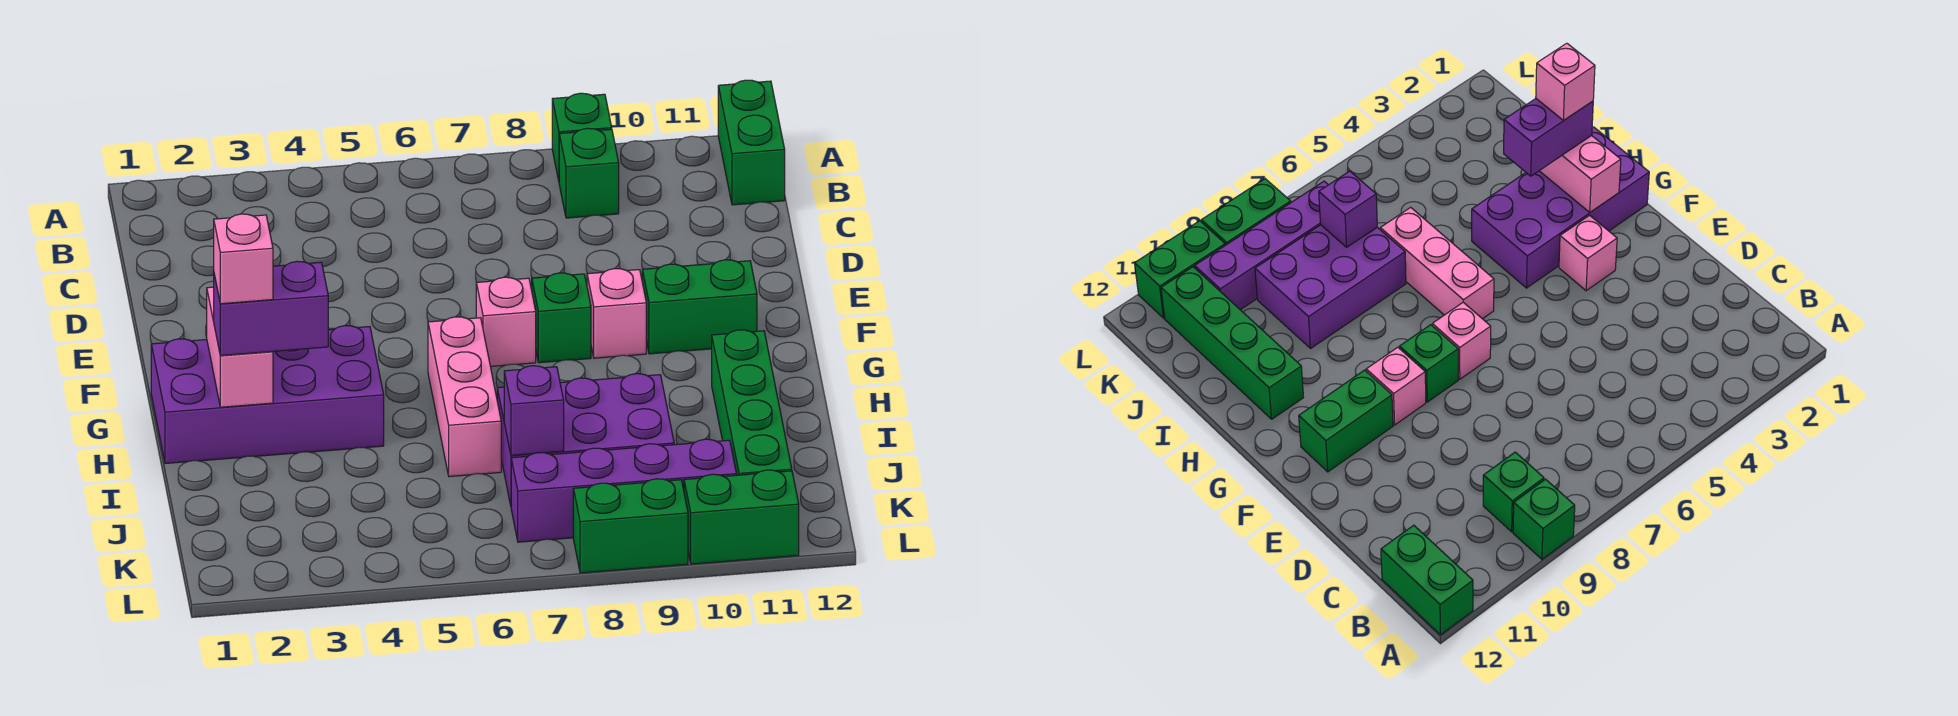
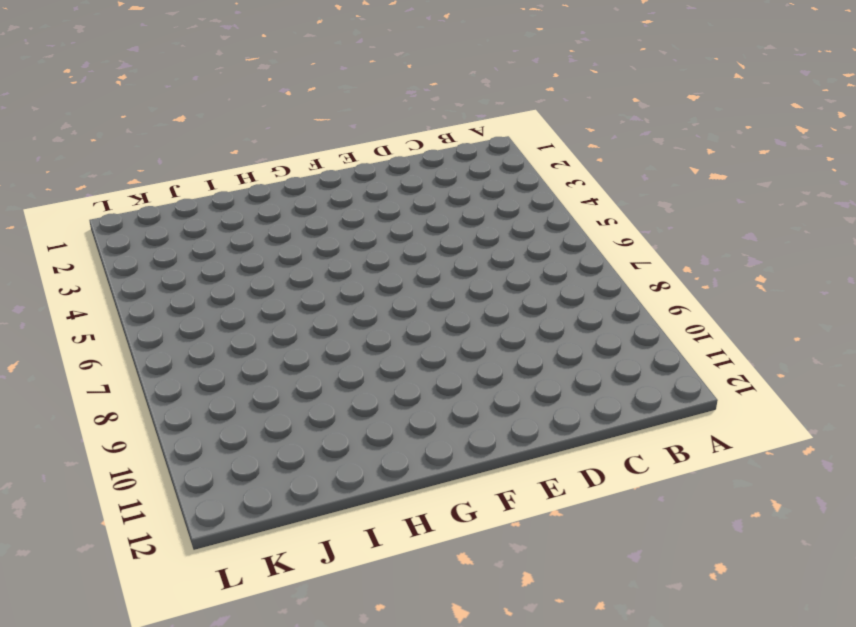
none -> green brick A9 level 1
none -> green brick A12:B12 level 1
none -> green brick B9 level 1

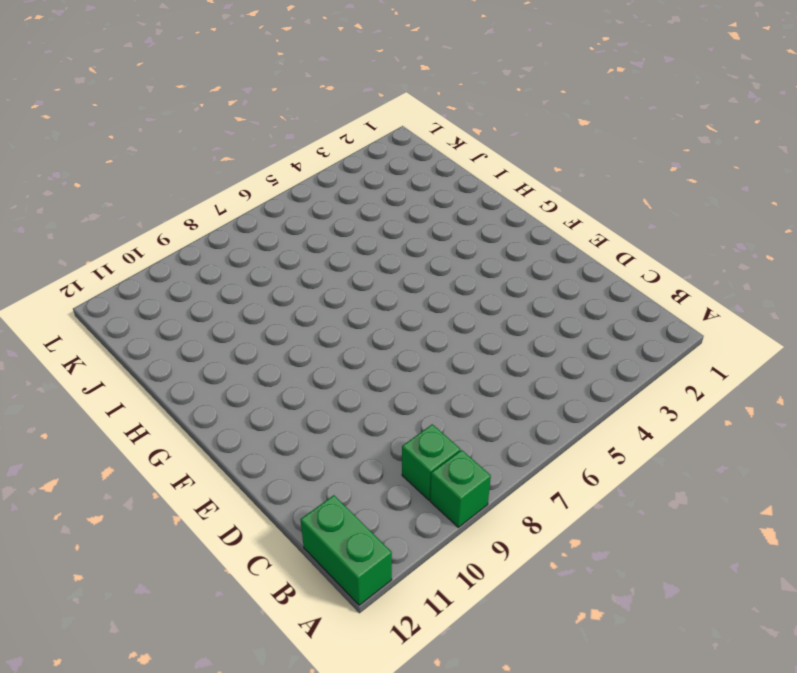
none -> pink brick F3 level 1
none -> pink brick F7 level 1
none -> green brick F8 level 1

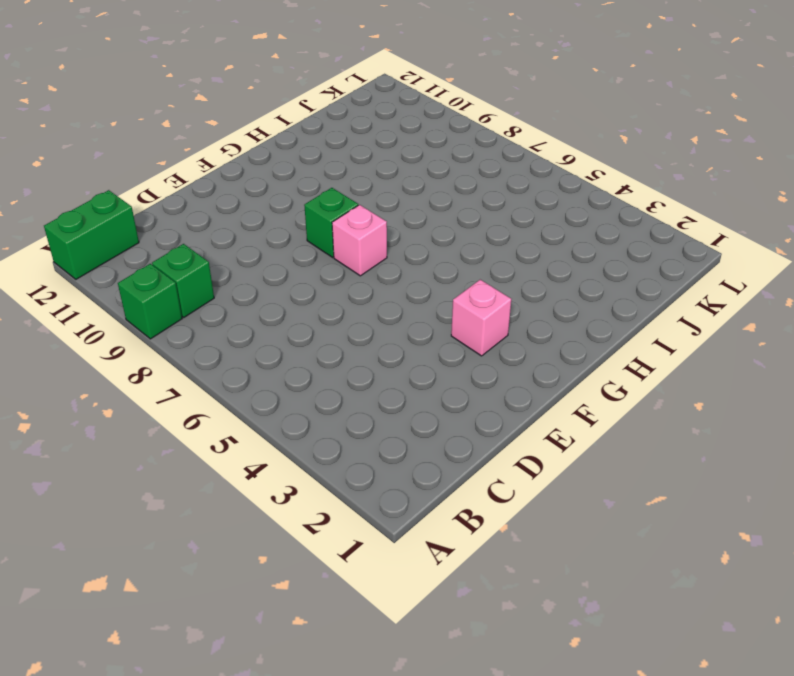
none -> pink brick F9 level 1
none -> green brick F10:F11 level 1
none -> purple brick G1:H4 level 1

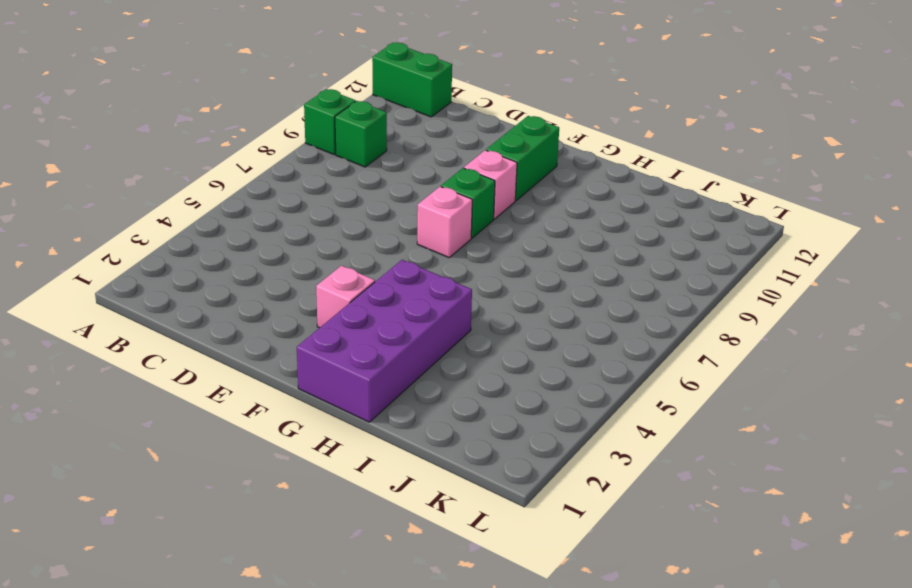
none -> pink brick G6:I6 level 1
none -> green brick H11:K11 level 1
none -> purple brick I7:J9 level 1

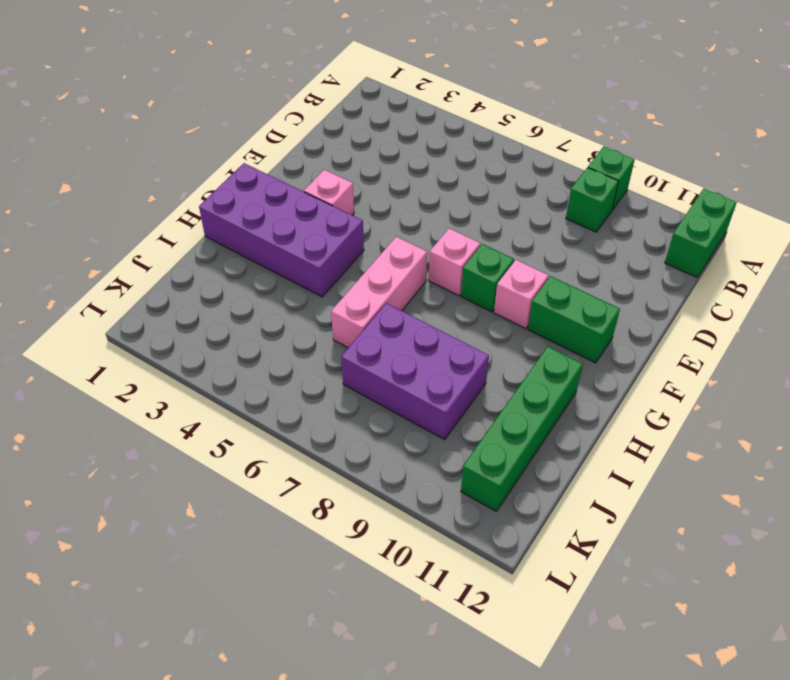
none -> purple brick K7:K10 level 1
none -> green brick L8:L9 level 1
none -> green brick L10:L11 level 1

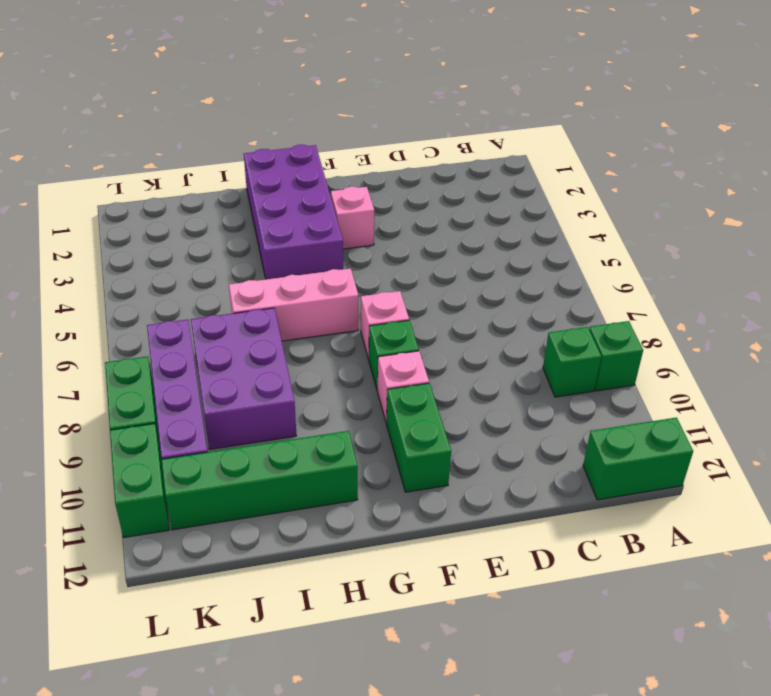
none -> pink brick G2:H2 level 2
none -> purple brick J7 level 2
none -> purple brick H2:H3 level 3

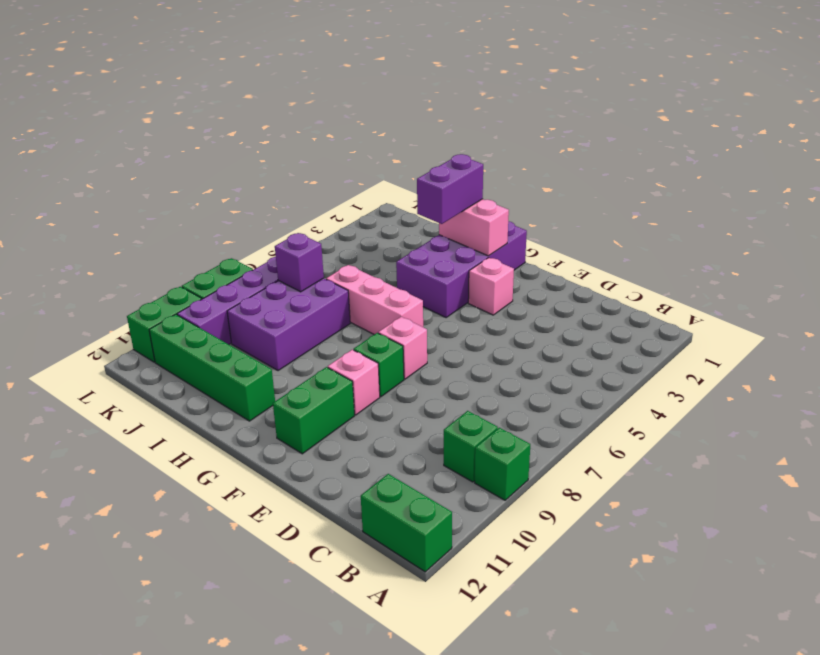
none -> pink brick H2 level 4

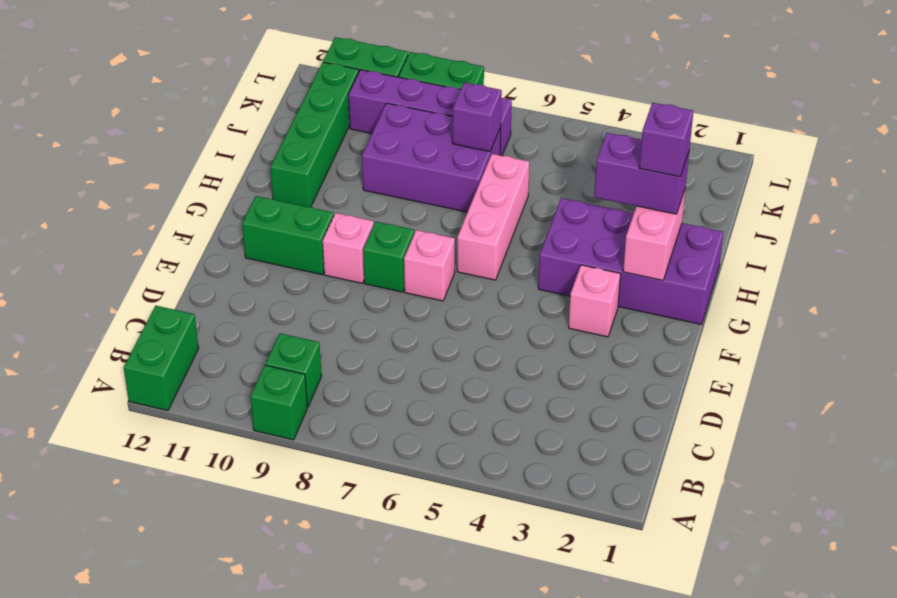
purple brick H2 level 4 -> pink brick H2 level 4

